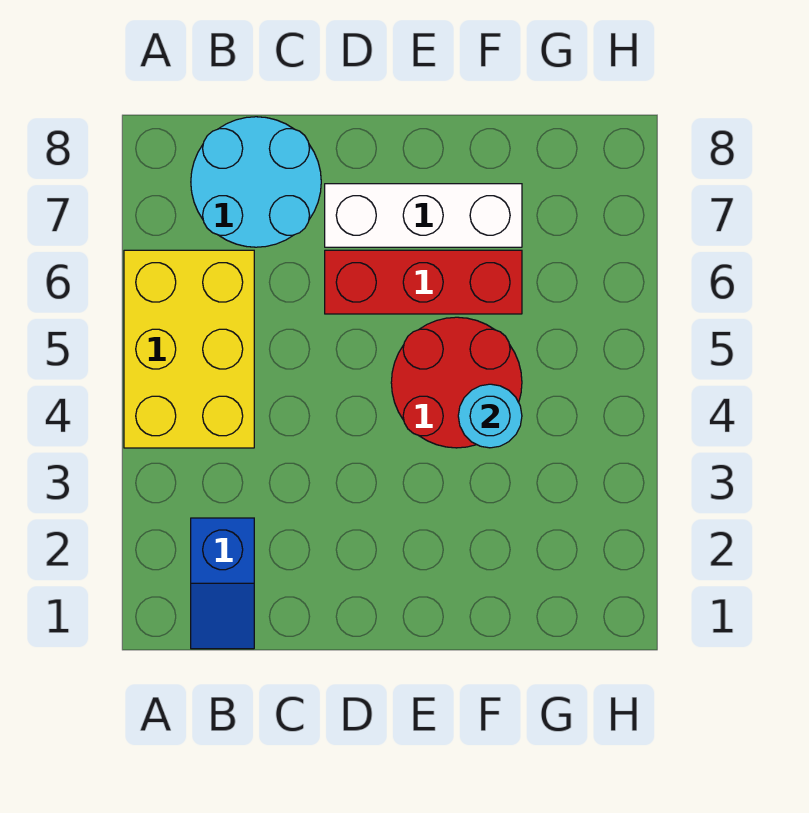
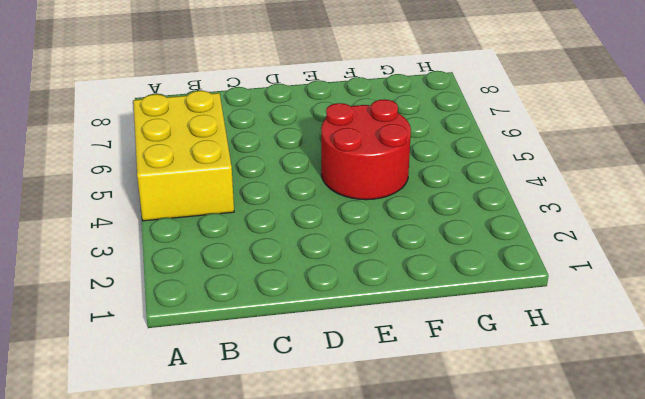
none -> blue slope B1:B2 level 1 top 2
none -> cyan round brick B7:C8 level 1

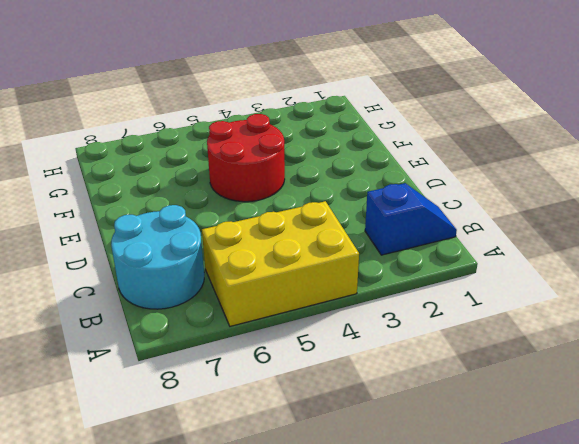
none -> red brick D6:F6 level 1
none -> white brick D7:F7 level 1

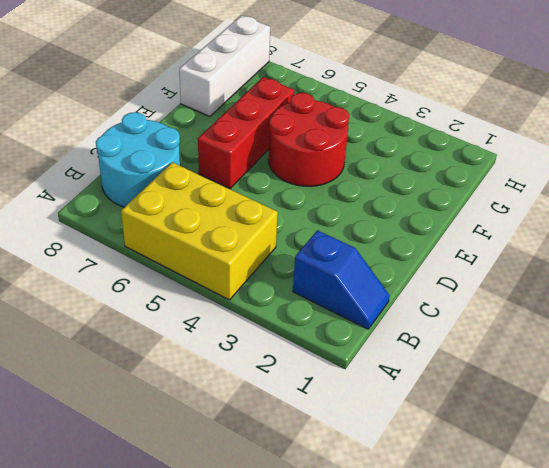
white brick F8:H8 level 1 -> white brick D7:F7 level 1
none -> cyan round brick F4 level 2

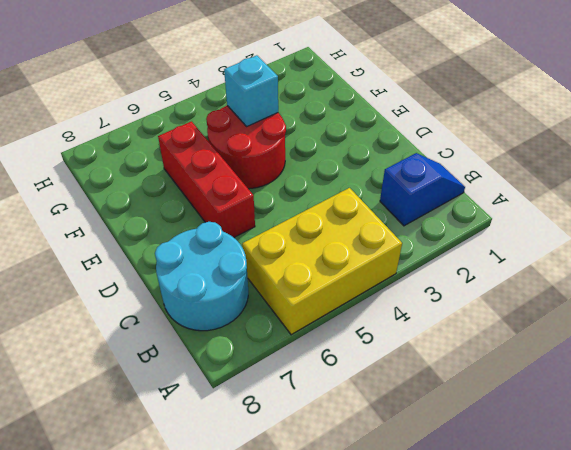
cyan brick F4 level 2 -> cyan round brick F4 level 2
none -> white brick D7:F7 level 1

